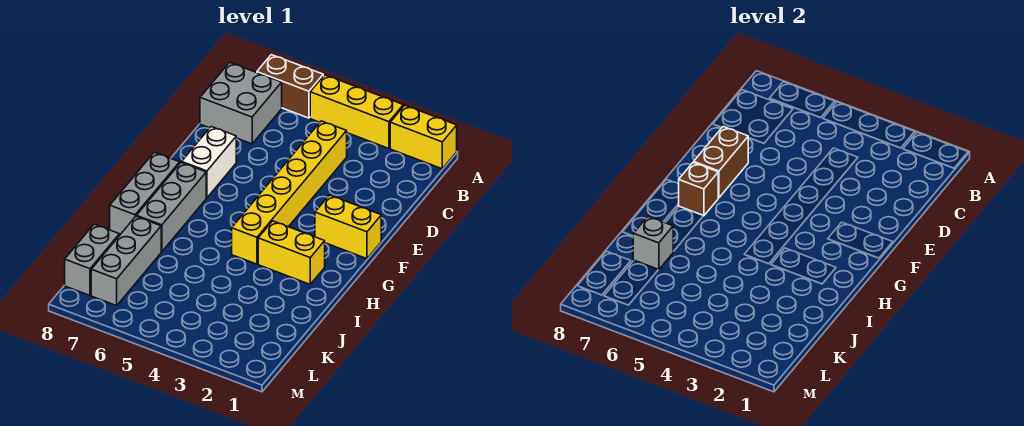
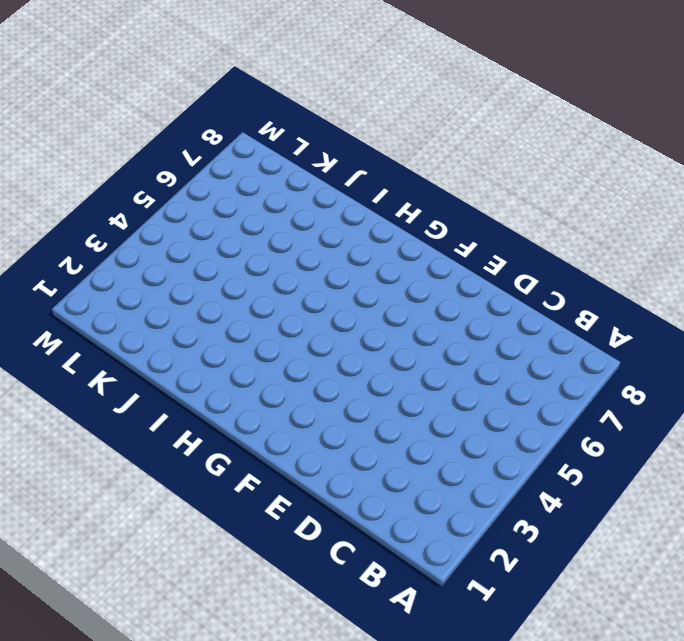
none -> yellow brick A1:A2 level 1
none -> yellow brick A3:A5 level 1
none -> brown brick A6:A7 level 1

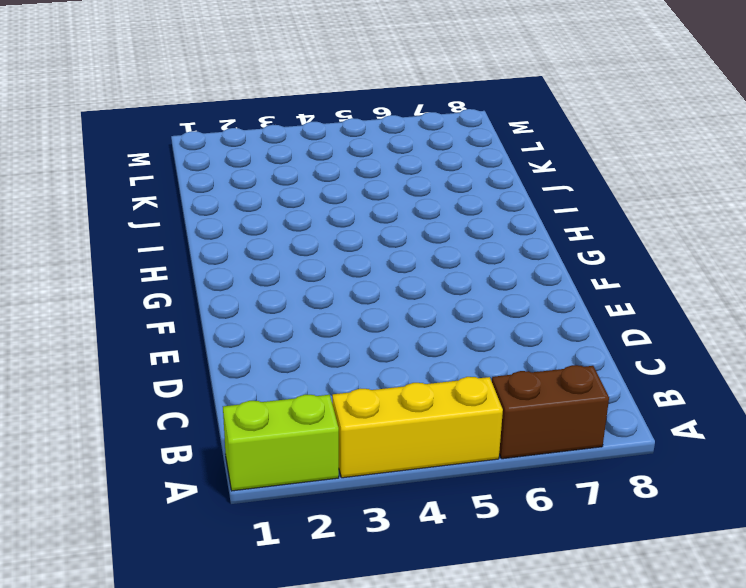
lime brick A1:A2 level 1 -> yellow brick A1:A2 level 1
none -> grey brick B7:C8 level 1
none -> yellow brick C4:H4 level 1
none -> white brick E7:F7 level 1

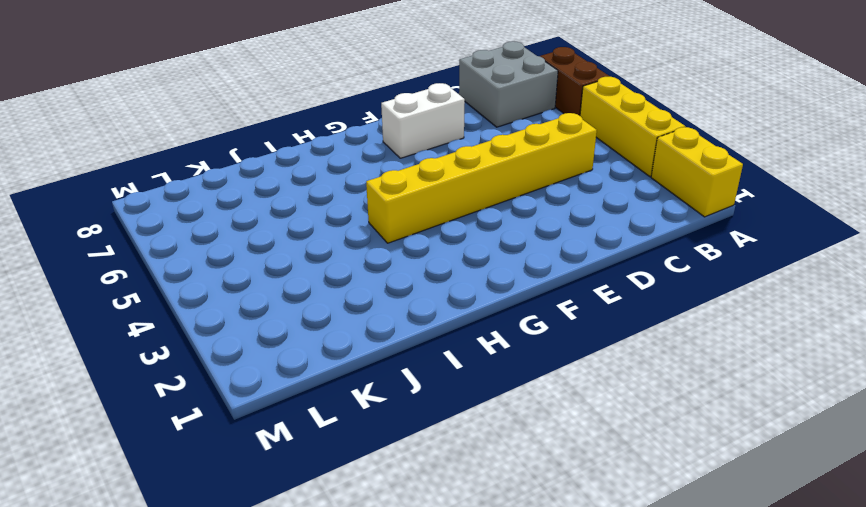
none -> yellow brick F1:F2 level 1
none -> grey brick G7:I7 level 1
none -> grey brick G8:I8 level 1

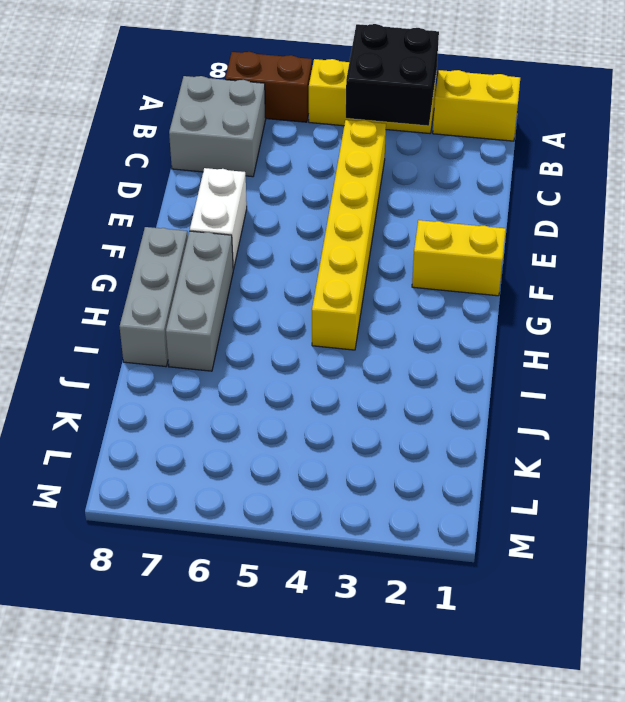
black brick A3:B4 level 2 -> none
none -> yellow brick H2:H3 level 1
none -> grey brick J7:L7 level 1
none -> grey brick K8:L8 level 1

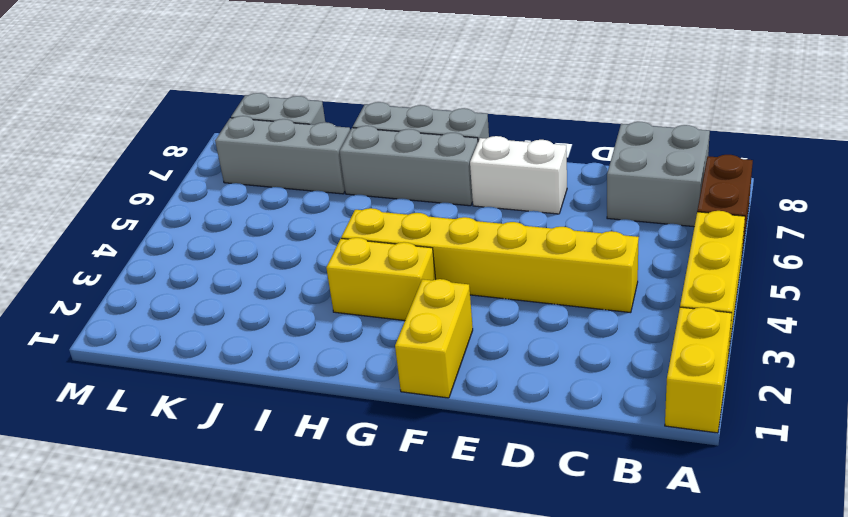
yellow brick G3:H3 level 1 -> yellow brick H2:H3 level 1
none -> brown brick E7:F7 level 2
none -> brown brick G7 level 2
none -> grey brick J7 level 2

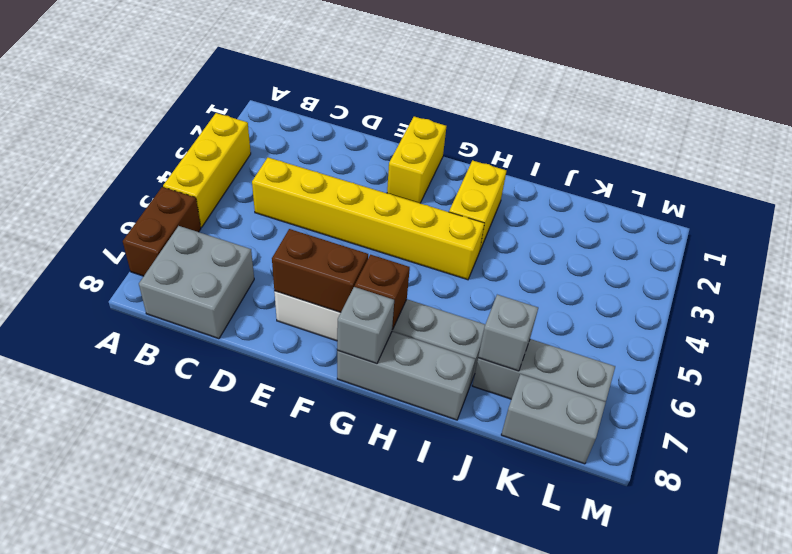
grey brick G8 level 2 -> none
none -> yellow brick A1:A2 level 1

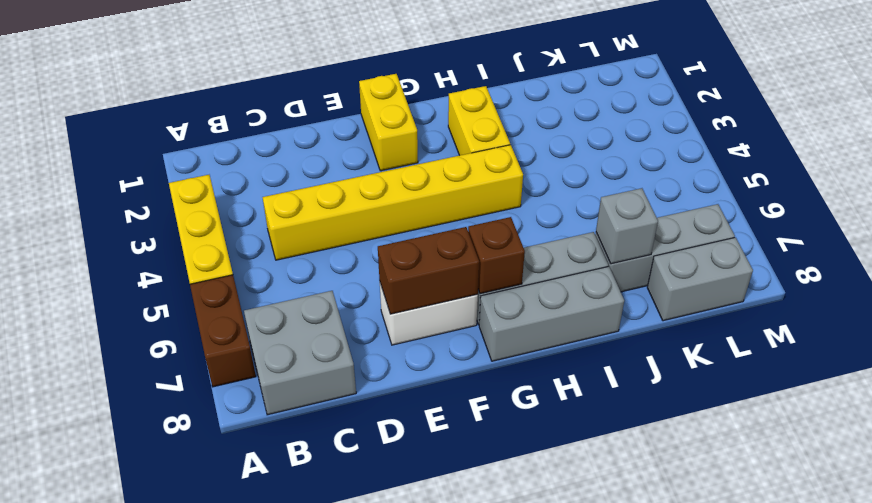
none -> yellow brick A1:A2 level 1

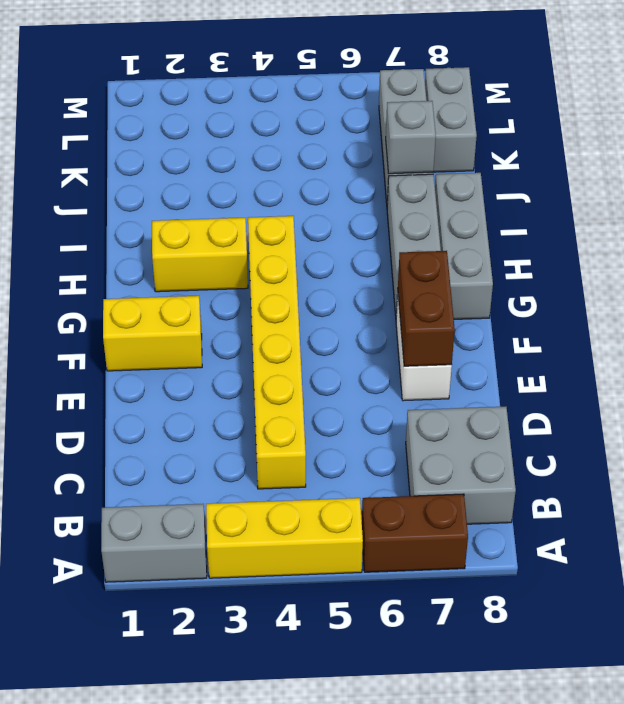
grey brick A1:A2 level 1 -> yellow brick A1:A2 level 1
none -> brown brick G7 level 2

